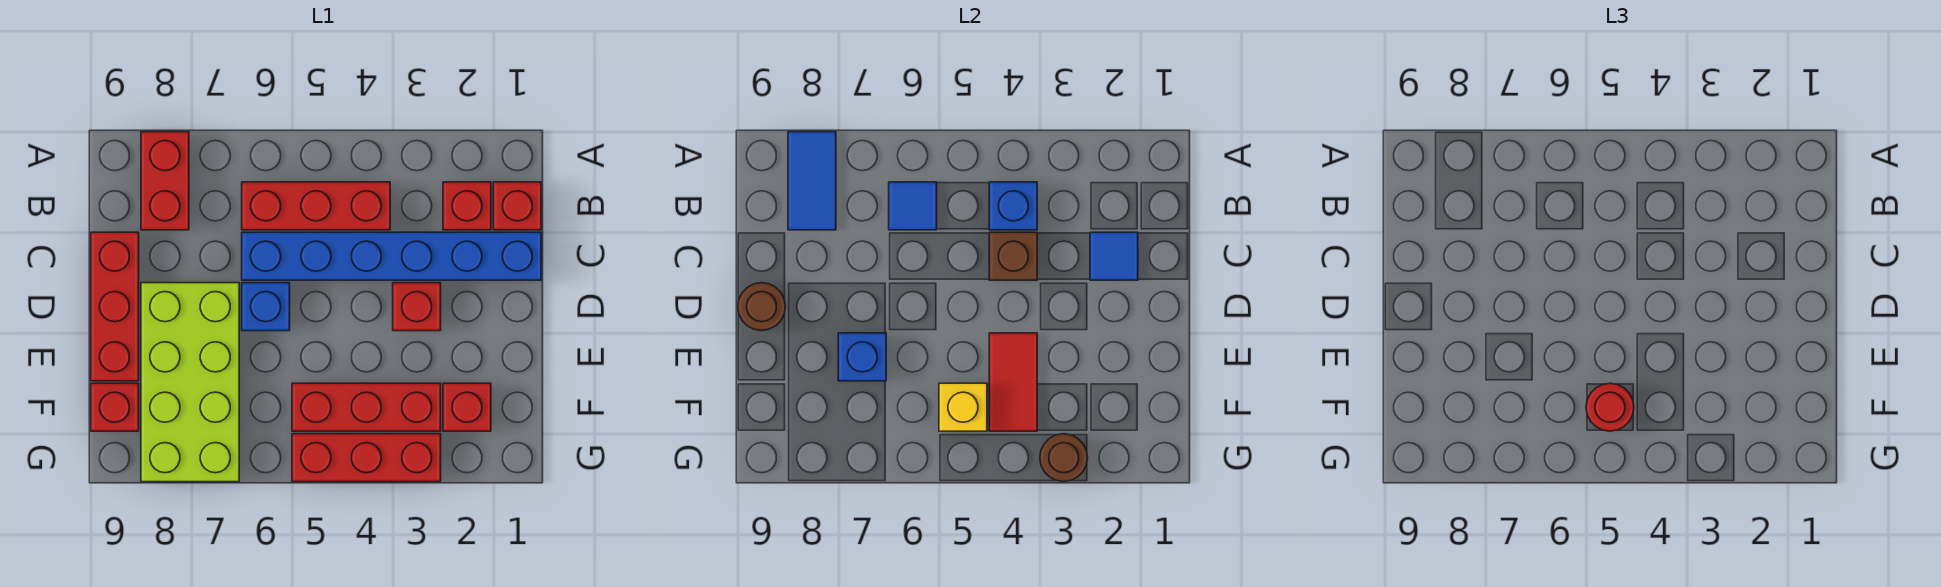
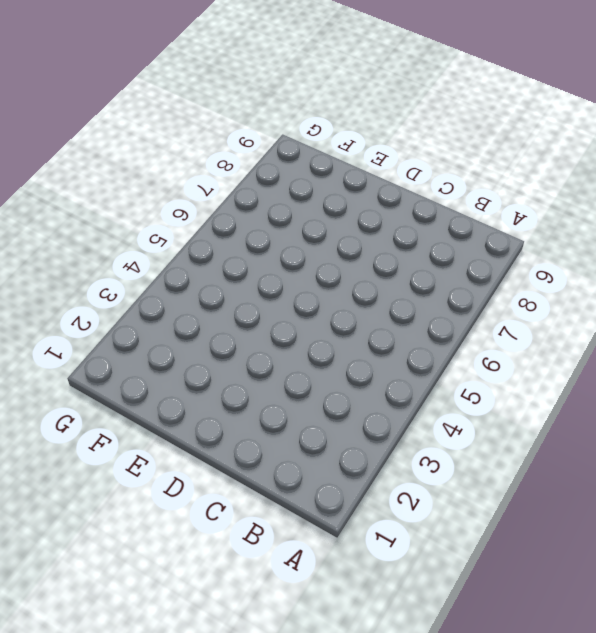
none -> red brick A8:B8 level 1
none -> red brick B1 level 1
none -> red brick B2 level 1

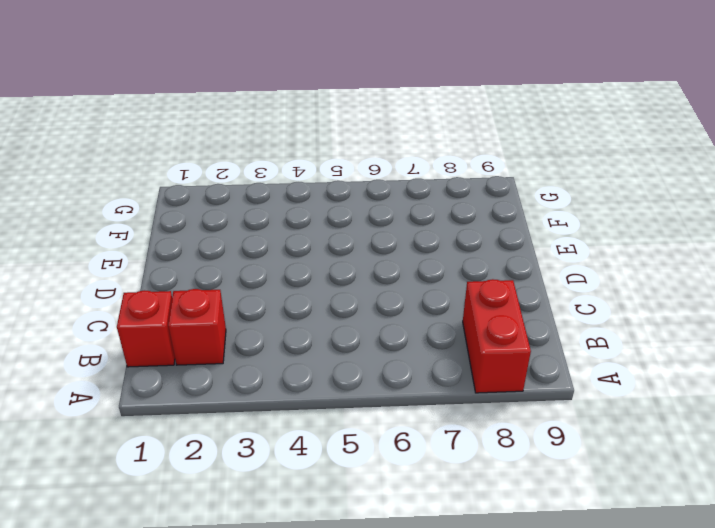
none -> red brick B4:B6 level 1
none -> blue brick C1:C6 level 1
none -> red brick C9:E9 level 1

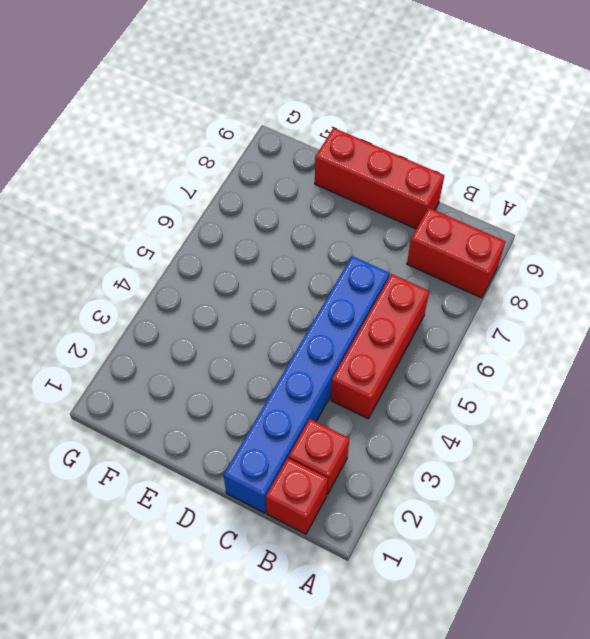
none -> red brick D3 level 1
none -> blue brick D6 level 1
none -> lime brick D7:G8 level 1

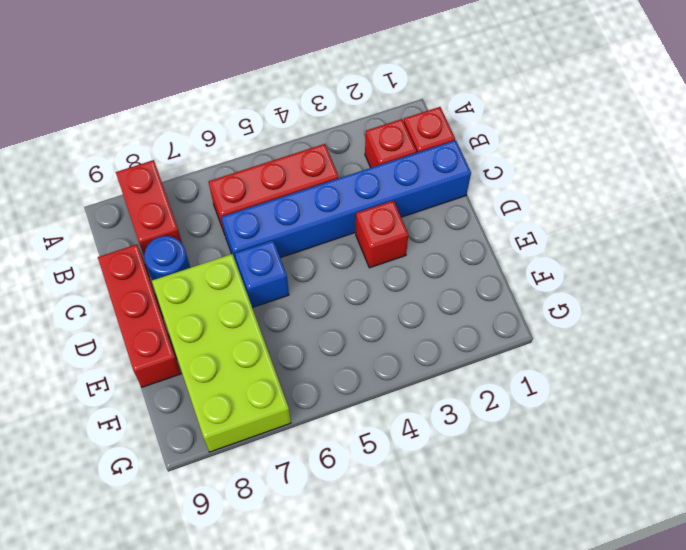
blue round brick C8 level 1 -> none
none -> red brick F2 level 1
none -> red brick F3:F5 level 1
none -> red brick F9 level 1

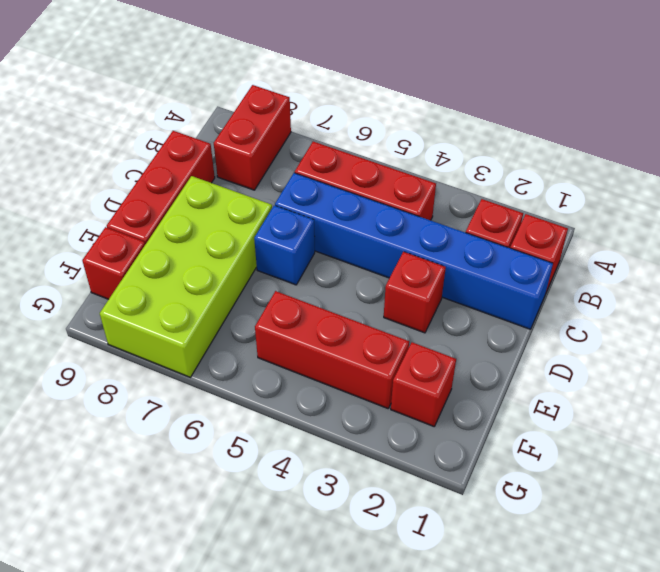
none -> red brick G3:G5 level 1
none -> blue tile A8:B8 level 2
none -> blue brick B4 level 2

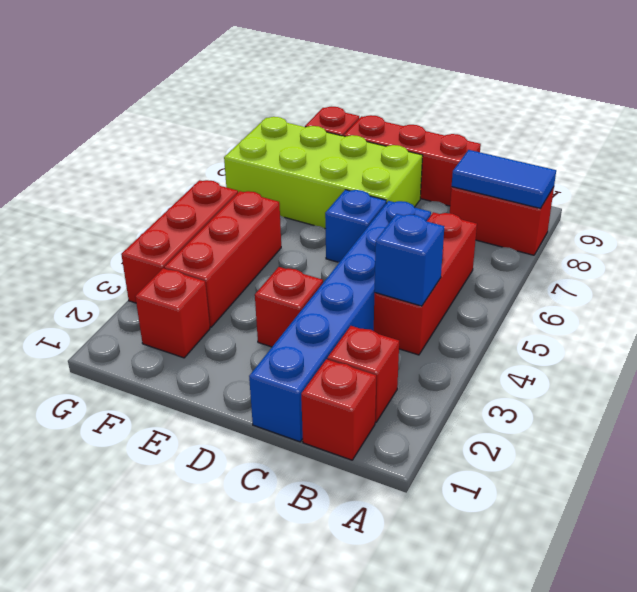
none -> blue tile B6 level 2
none -> blue tile C2 level 2
none -> brown brick C4 level 2

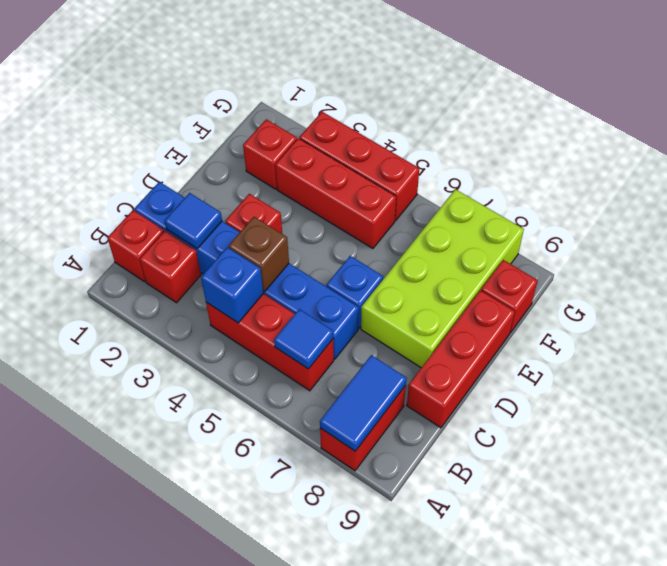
none -> brown round brick D9 level 2
none -> red tile E4:F4 level 2
none -> blue brick E7 level 2

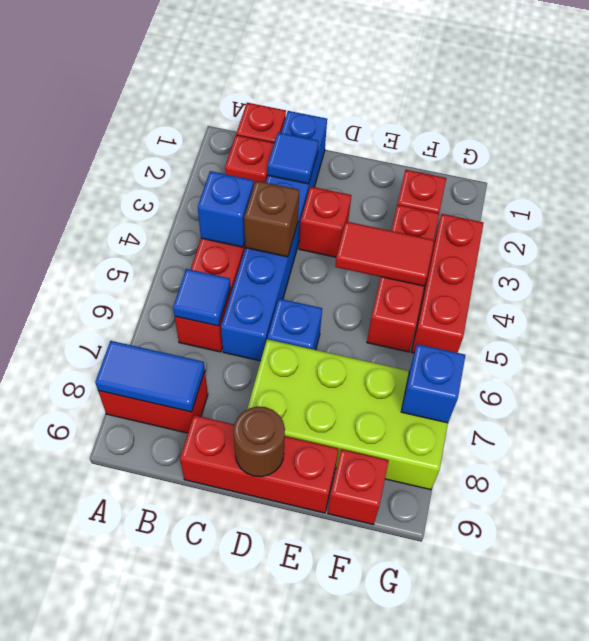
blue brick G7 level 2 -> blue brick E7 level 2
none -> yellow brick F5 level 2
none -> brown round brick G3 level 2
none -> red round brick F5 level 3

